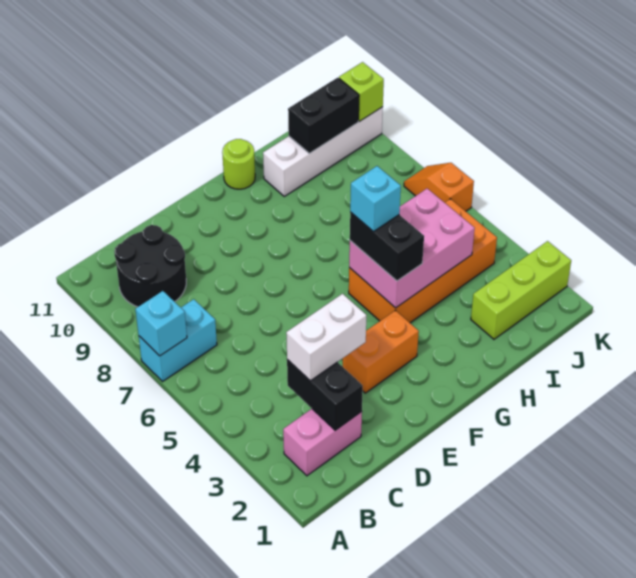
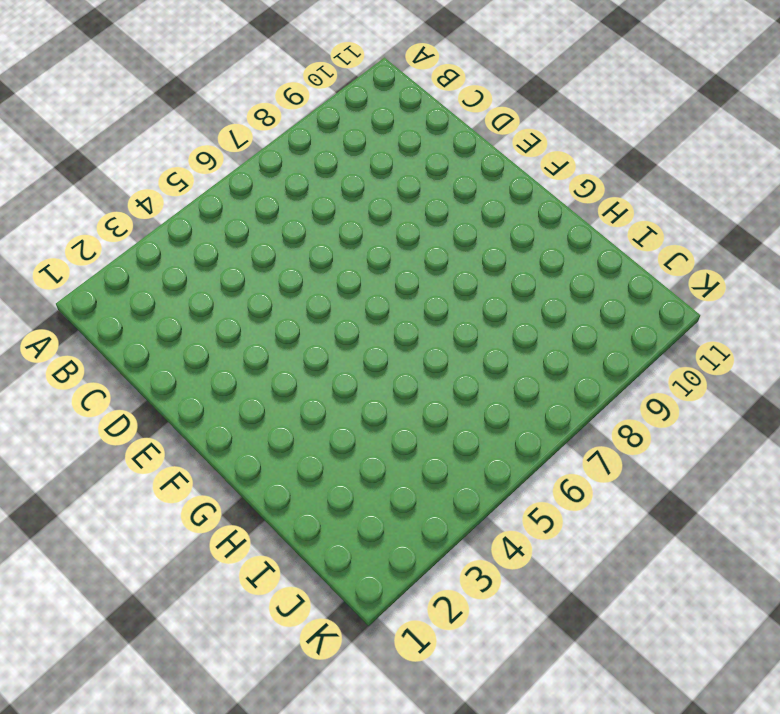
none -> cyan brick A7:B7 level 1
none -> pink brick B2:C2 level 1
none -> black round brick B9:C10 level 1

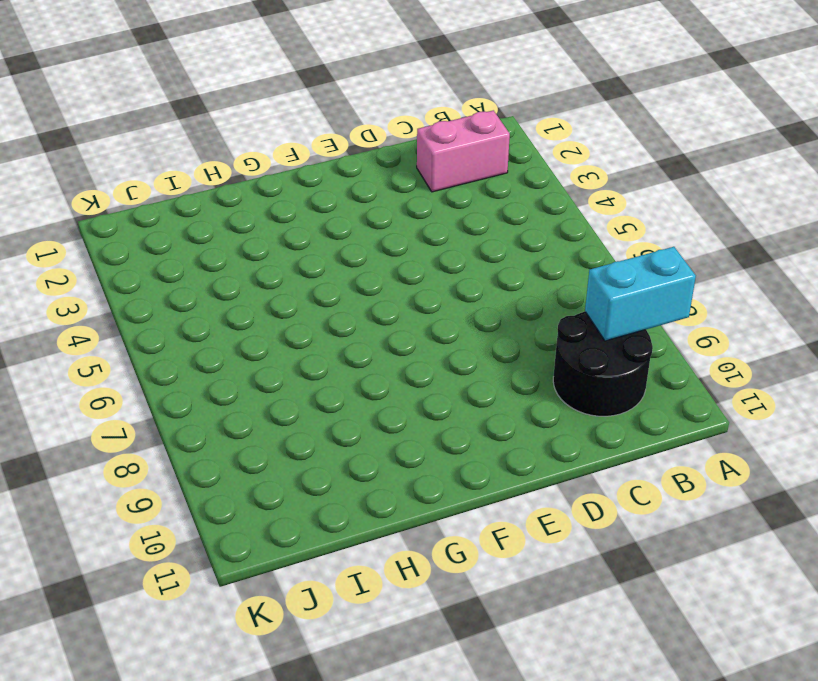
cyan brick A9:B9 level 2 -> cyan brick A7:B7 level 1
none -> orange brick E3:F3 level 1
none -> orange brick G4:J5 level 1
none -> lime round brick G11 level 1

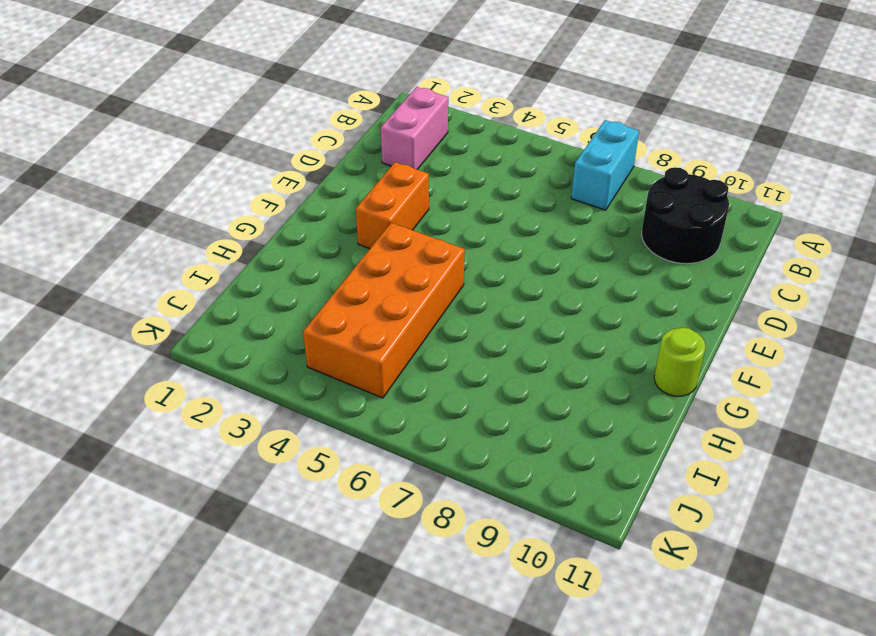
none -> white brick H10:K10 level 1
none -> lime brick I2:K2 level 1
none -> orange slope K6:K7 level 1 top 6

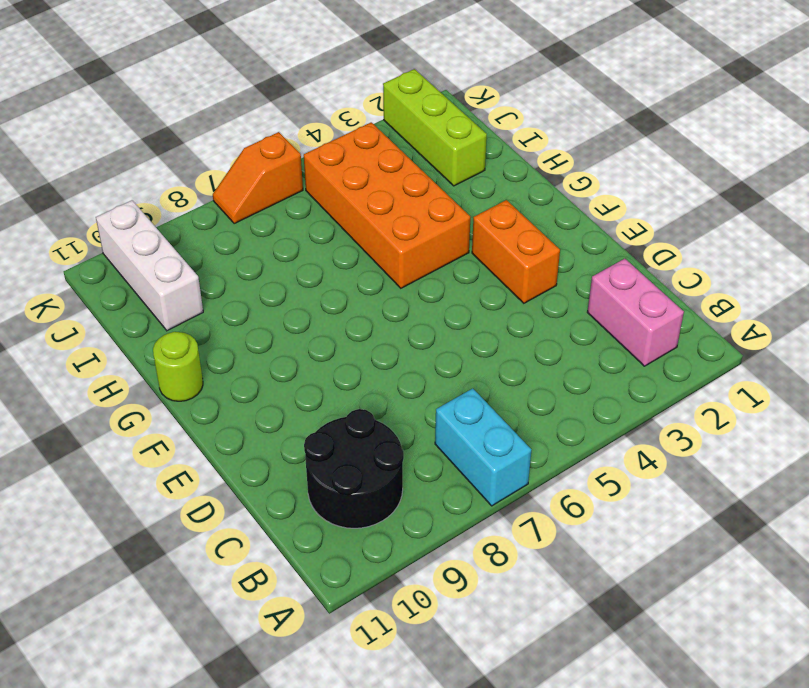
white brick I10:K10 level 1 -> white brick H10:K10 level 1
none -> cyan brick A7 level 2
none -> black brick C2:C3 level 2
none -> pink brick G4:I5 level 2

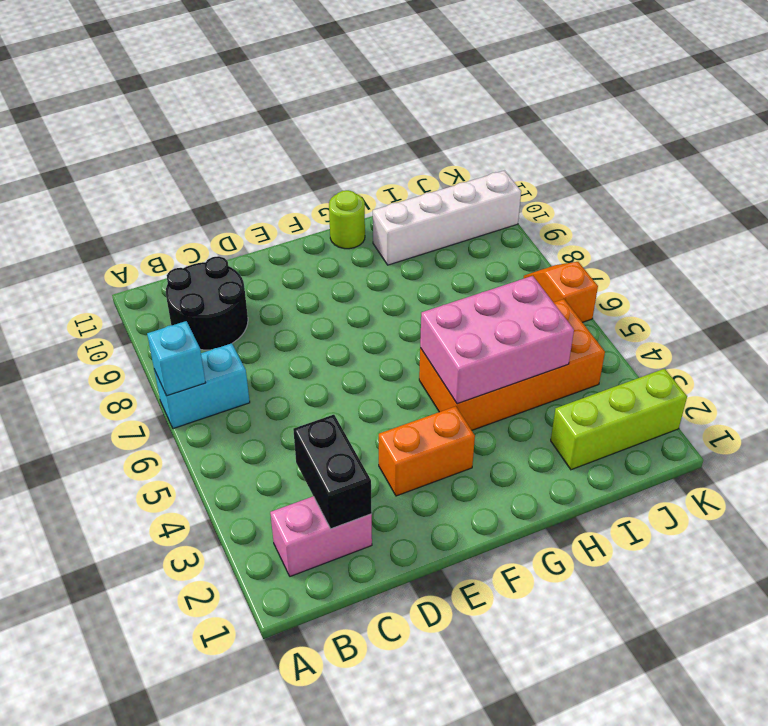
none -> black brick I10:J10 level 2
none -> lime brick K10 level 2
none -> white brick C3:D3 level 3

